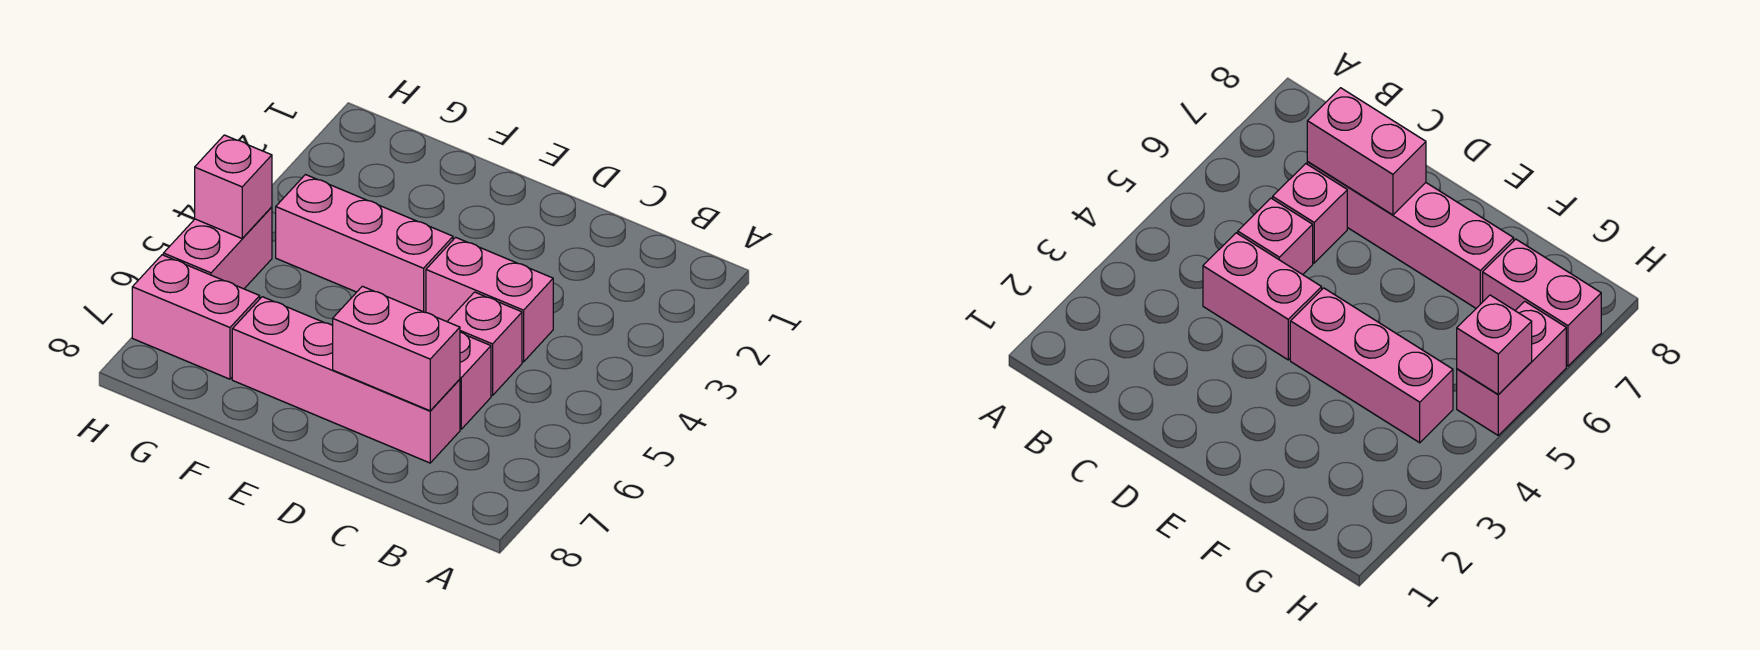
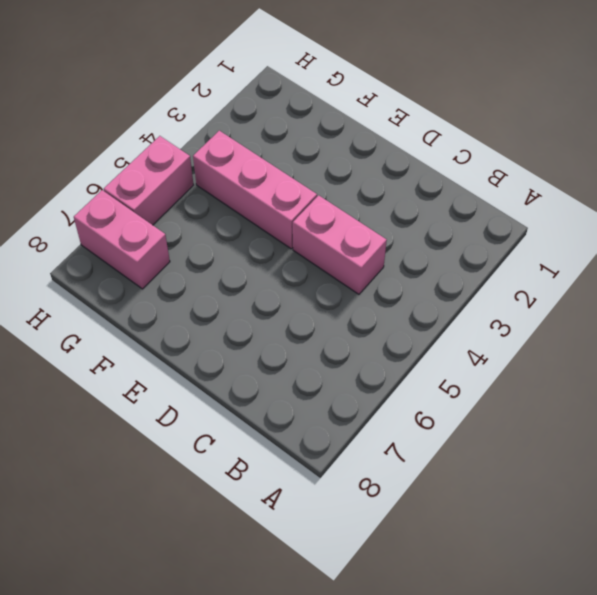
none -> pink brick C5 level 1
none -> pink brick C6 level 1

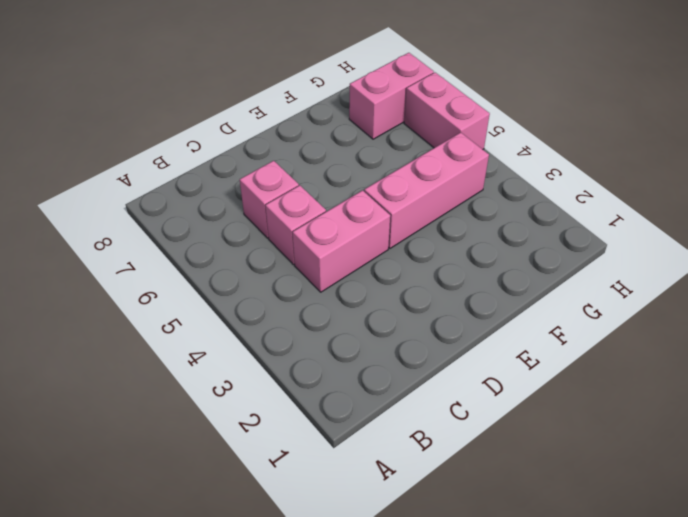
none -> pink brick C7:F7 level 1
none -> pink brick C7:D7 level 2

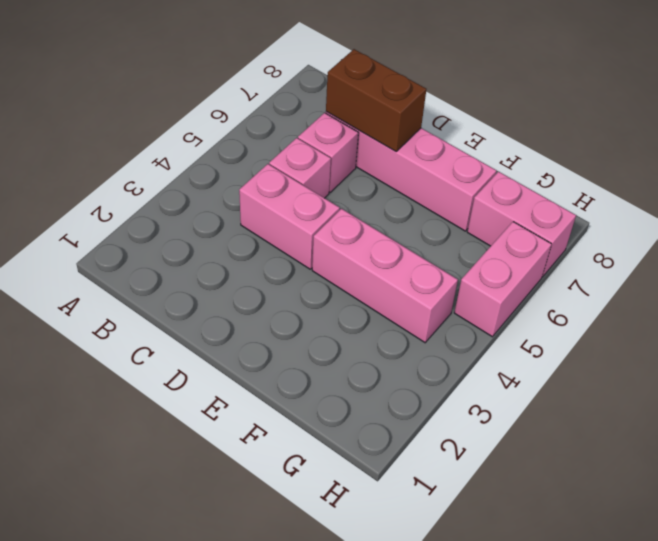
brown brick C7:D7 level 2 -> pink brick C7:D7 level 2
none -> pink brick H5 level 2

